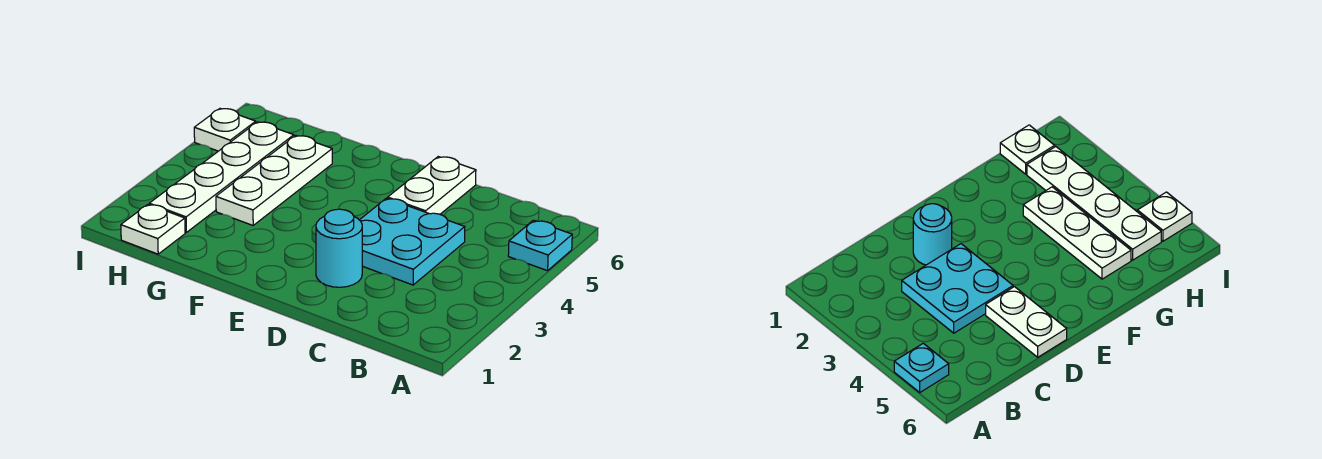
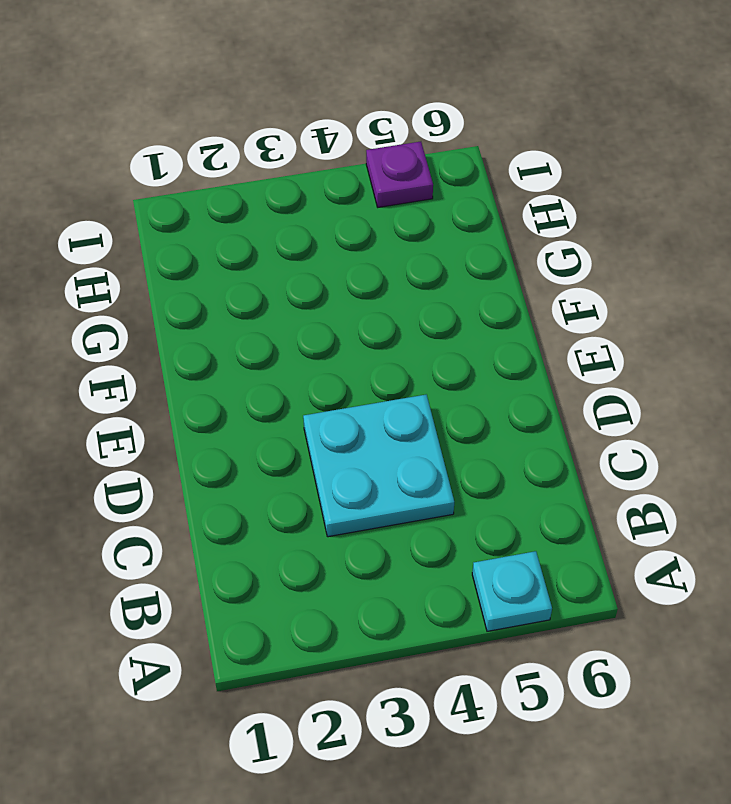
purple plate I5 level 1 -> white plate I5 level 1
none -> cyan round brick D2 level 1
none -> white plate D5:D6 level 1

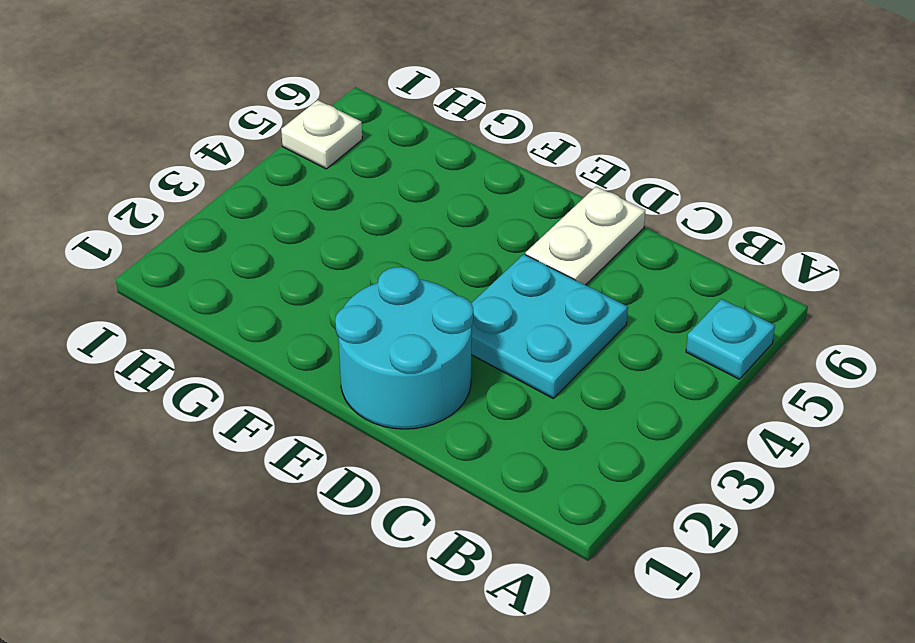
cyan round brick D1:E2 level 1 -> cyan round brick D2 level 1
none -> white plate G3:G5 level 1
none -> white plate H1 level 1

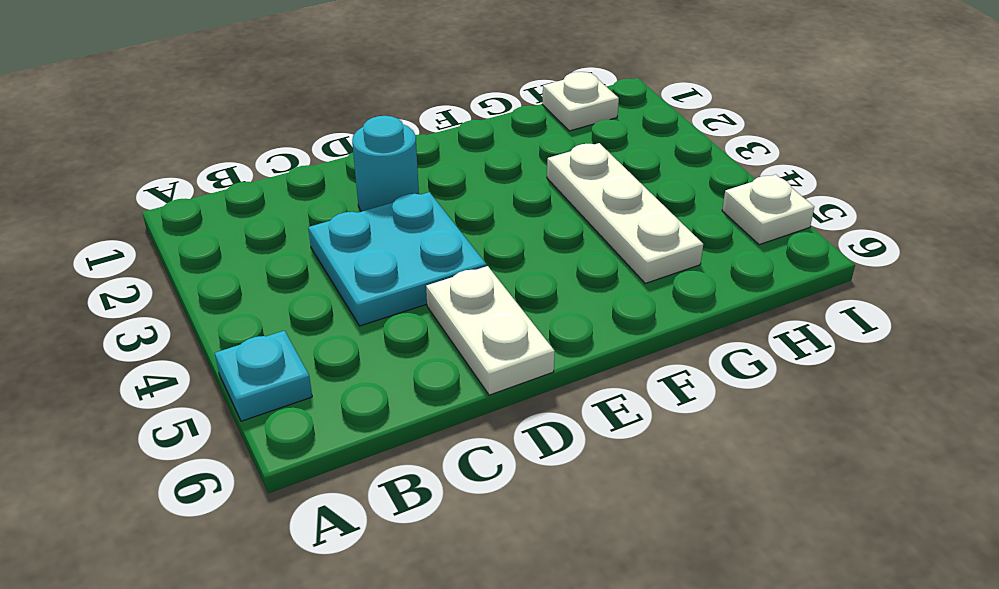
none -> white plate H2:H5 level 1

